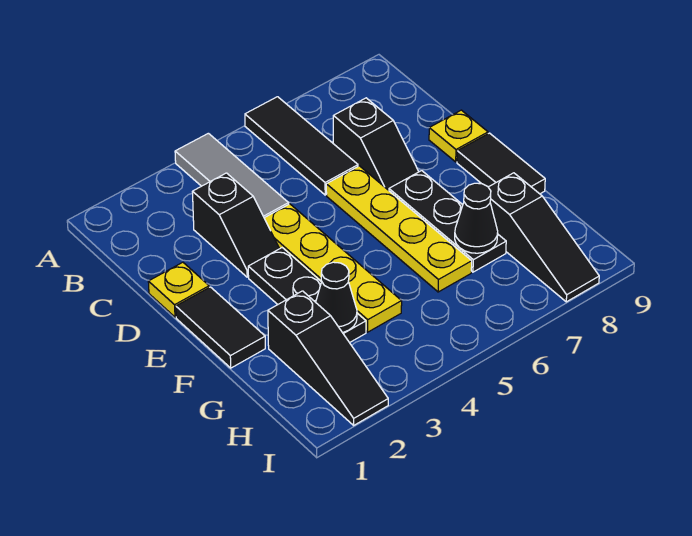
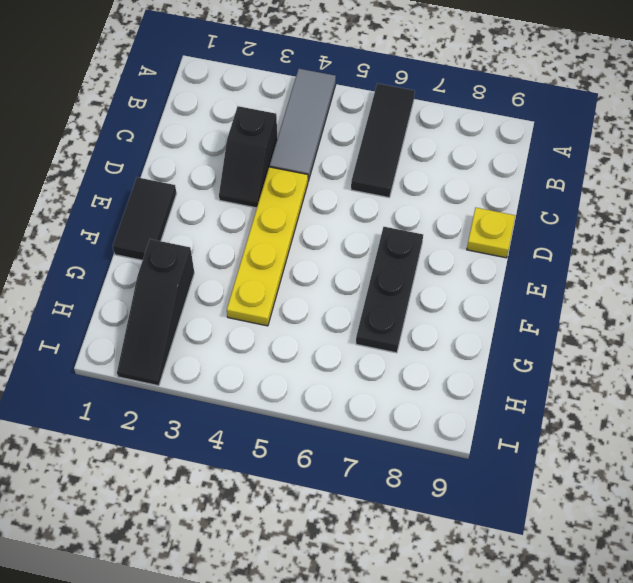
none -> black slope C7:D7 level 1 top C
none -> yellow plate D1 level 1
none -> yellow plate D6:G6 level 1

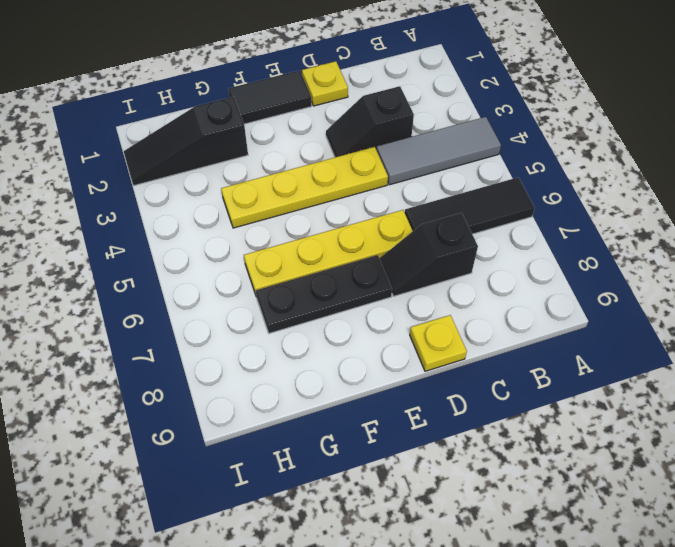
none -> black plate E3:G3 level 1
none -> black tile E9:F9 level 1
none -> black slope G8:I8 level 1 top G

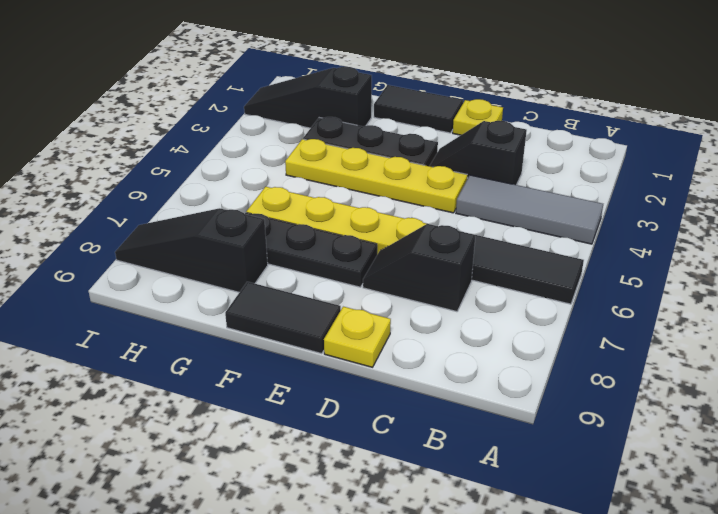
none -> black cone G3 level 2
none -> black cone G7 level 2

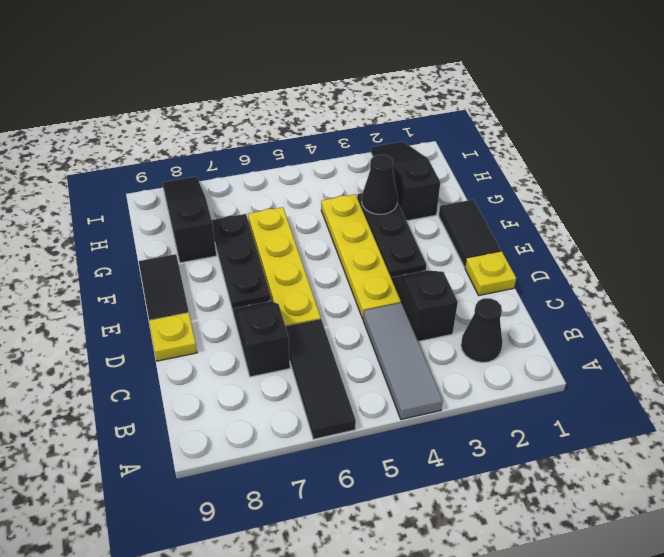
black cone B2 level 1 -> black cone G7 level 2

